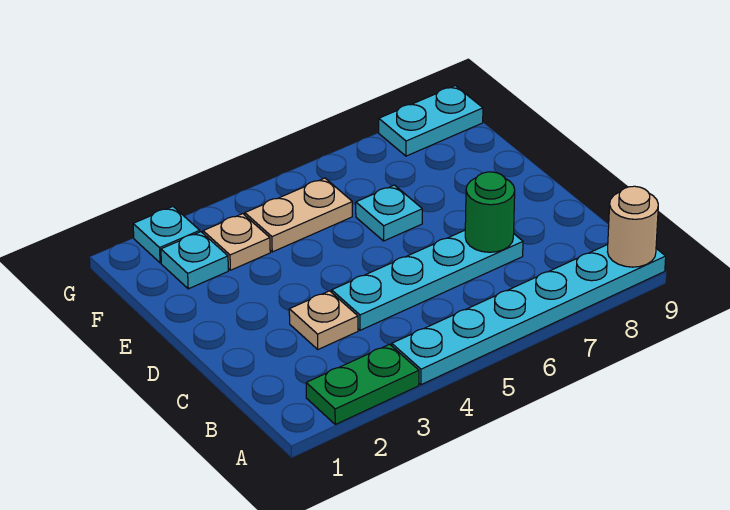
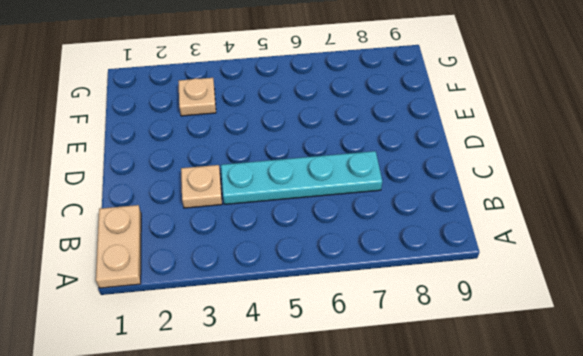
tan plate A1:B1 level 1 -> tan plate F4:F5 level 1
none -> green plate A2:A3 level 1
none -> cyan plate A4:A9 level 1
none -> cyan plate E6 level 1

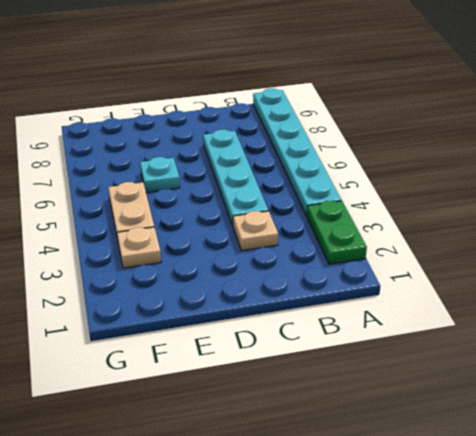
none -> cyan plate F2 level 1
none -> cyan plate G2 level 1
none -> cyan plate G8:G9 level 1

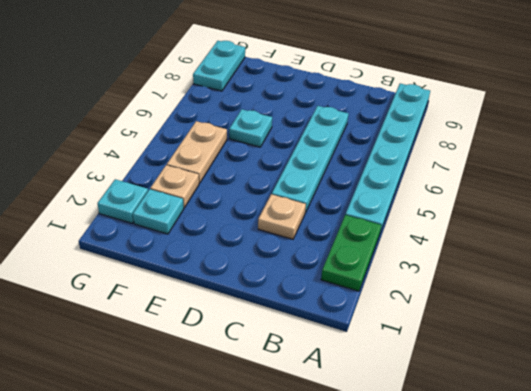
none -> tan round brick A9 level 2
none -> green round brick C7 level 2

